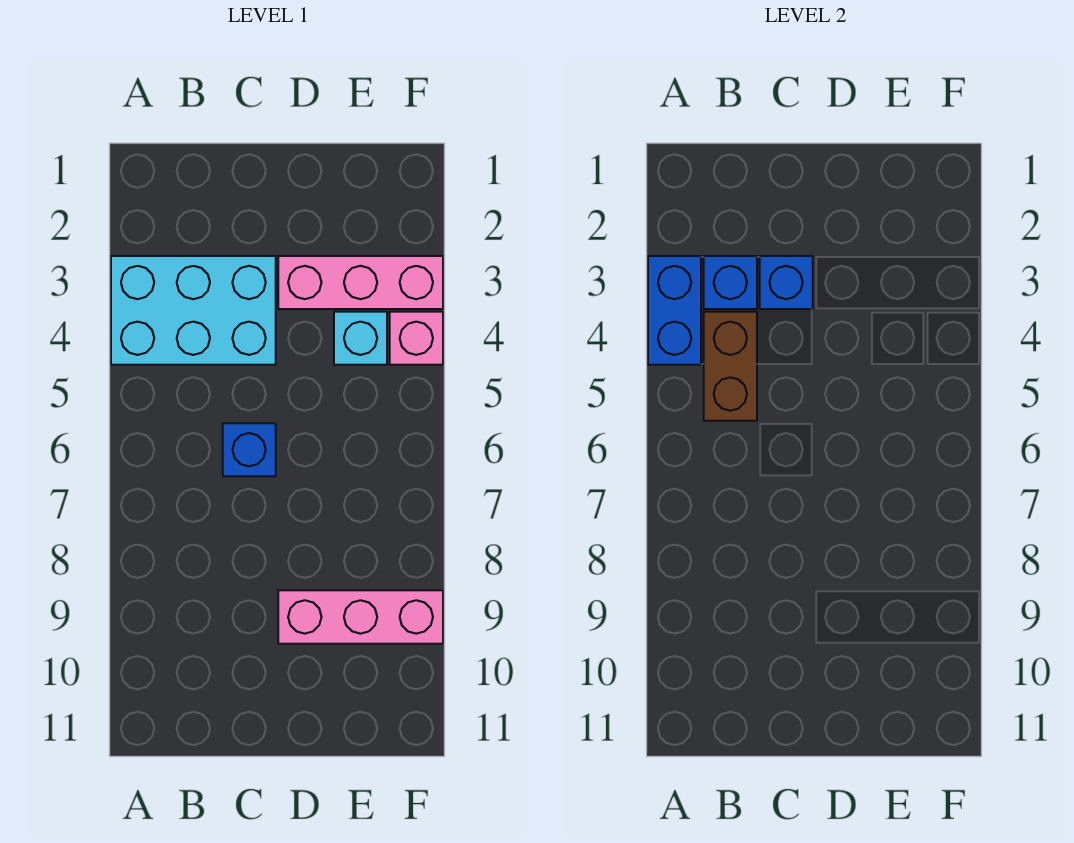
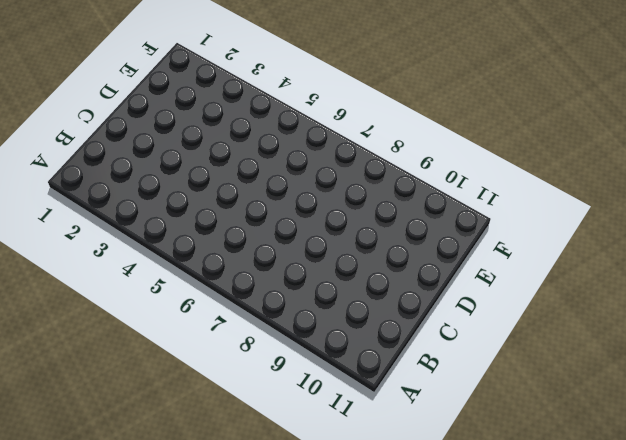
none -> cyan brick A3:C4 level 1
none -> blue brick C6 level 1

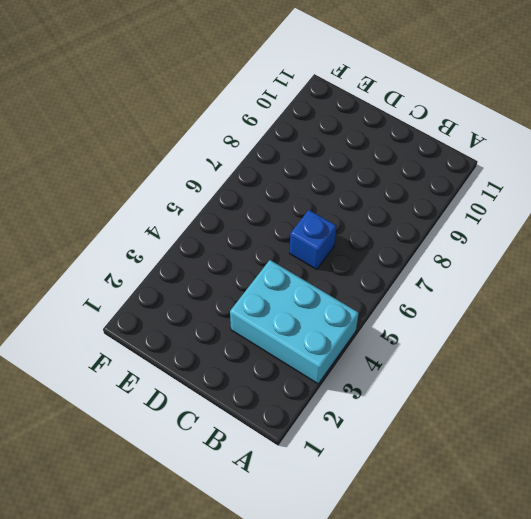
none -> pink brick D3:F3 level 1
none -> pink brick D9:F9 level 1

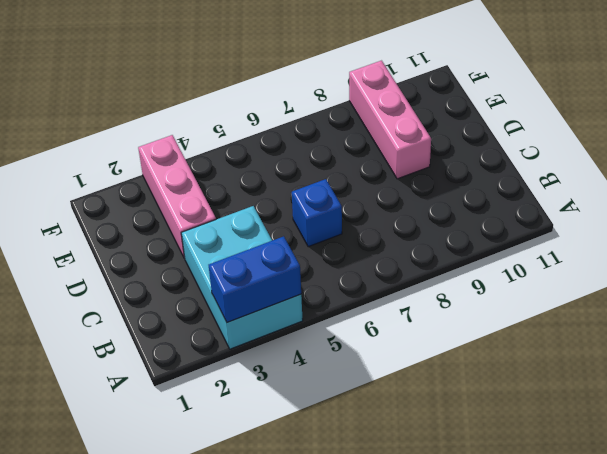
none -> cyan brick E4 level 1
none -> pink brick F4 level 1

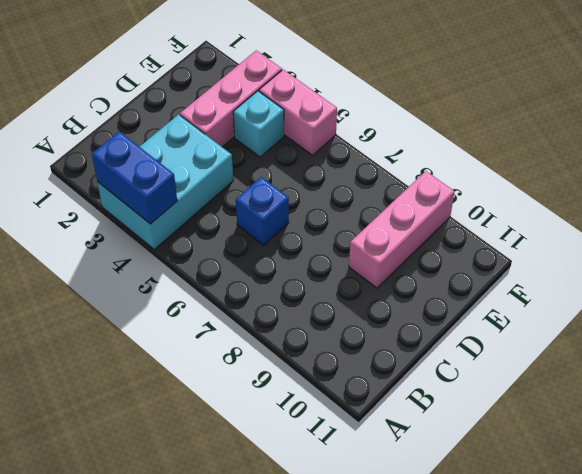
pink brick F4:F5 level 1 -> pink brick F4 level 1
none -> blue brick B3 level 2
none -> brown brick B4:B5 level 2

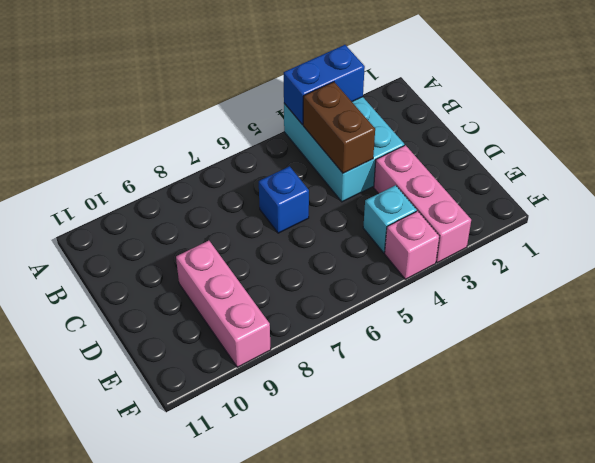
brown brick B4:C4 level 2 -> brown brick B4:B5 level 2
none -> blue brick B3 level 2
none -> blue brick C3 level 2

